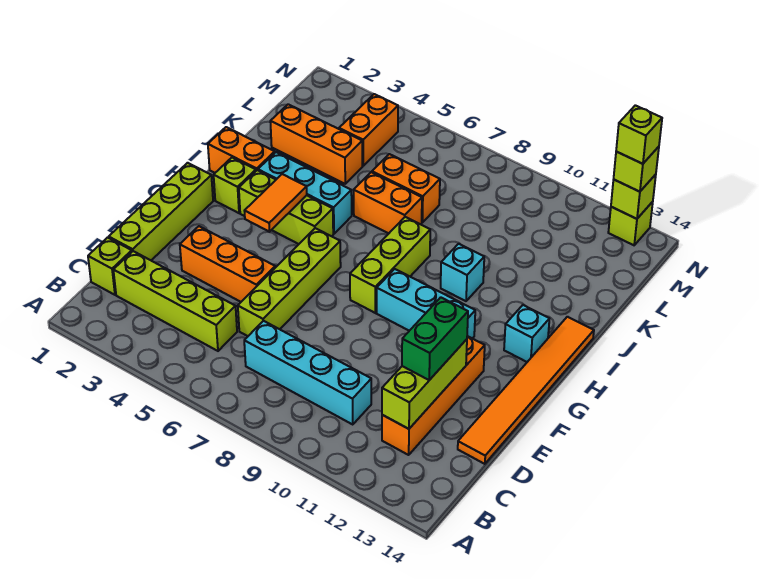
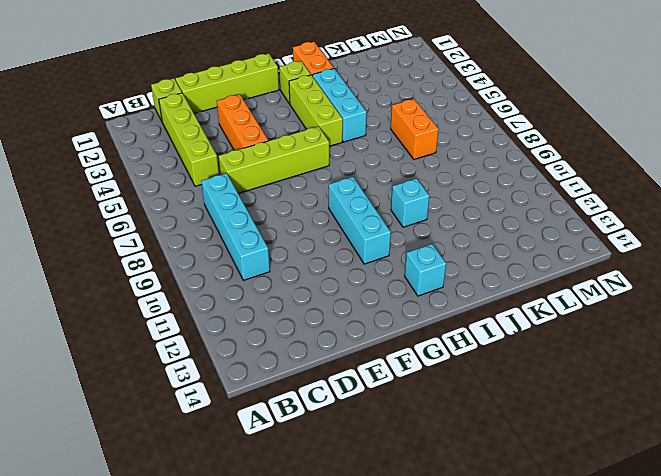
none -> orange brick C12:F12 level 1
none -> orange tile D14:I14 level 1
none -> lime brick G8:I8 level 1

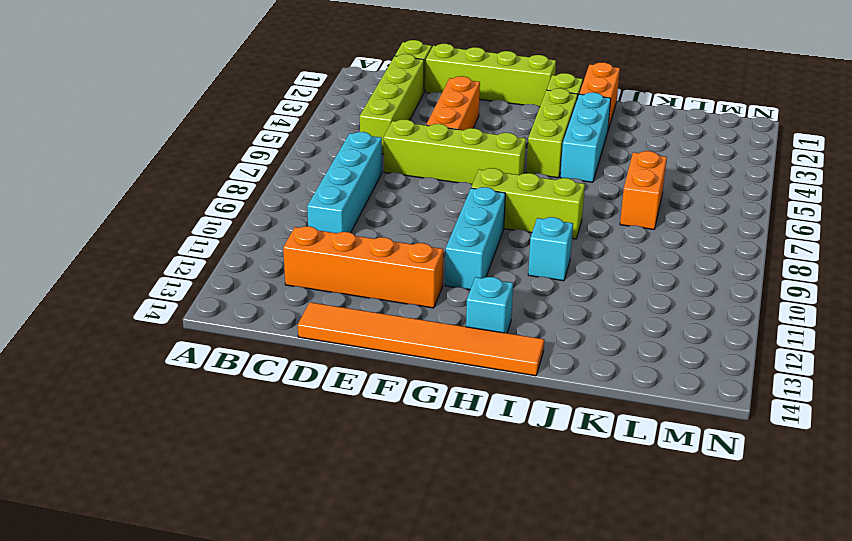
none -> orange brick J6:J7 level 1
none -> orange brick K2:K4 level 1
none -> orange brick L4:M4 level 1

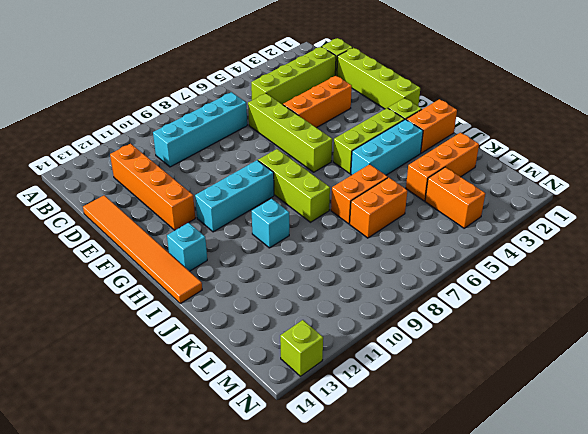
none -> lime brick C12:E12 level 2
none -> orange tile G4:H4 level 2
none -> lime brick N13 level 2

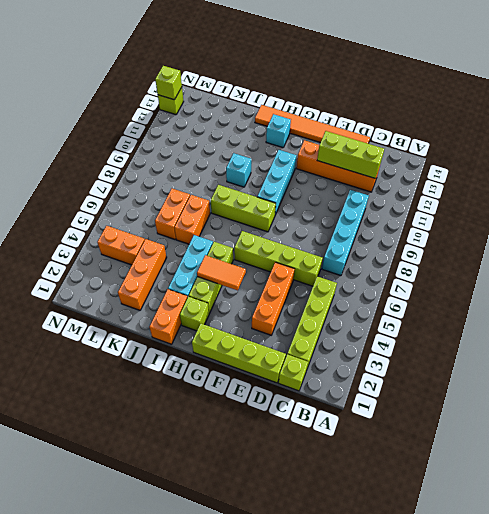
none -> green brick D12:E12 level 3
none -> lime brick N13 level 3
none -> lime brick N13 level 4

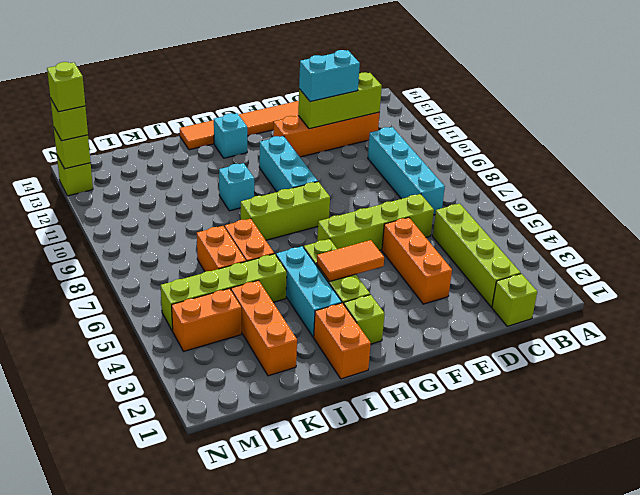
cyan brick D12:E12 level 3 -> green brick D12:E12 level 3
lime brick J5:M5 level 1 -> lime brick D1:G1 level 1

